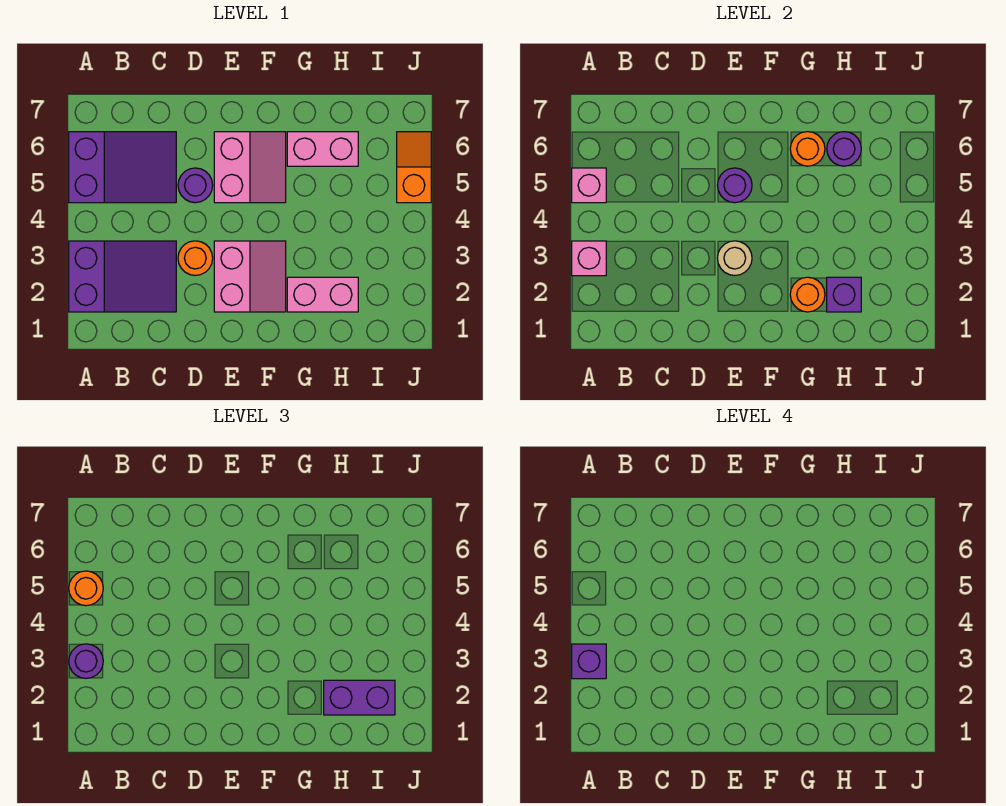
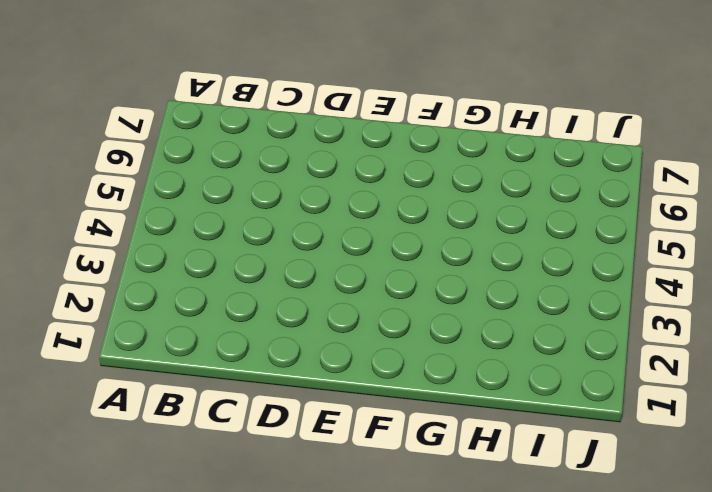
none -> purple slope A2:C3 level 1 top A
none -> purple slope A5:C6 level 1 top A
none -> orange round brick D3 level 1

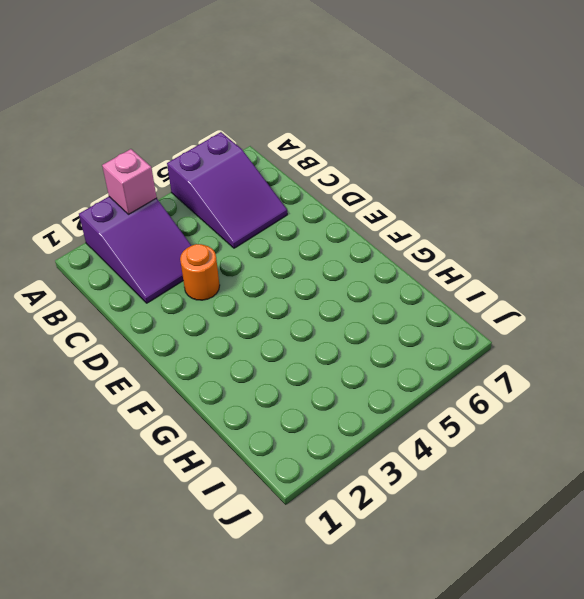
none -> purple round brick D5 level 1
none -> pink slope E2:F3 level 1 top E
none -> pink slope E5:F6 level 1 top E

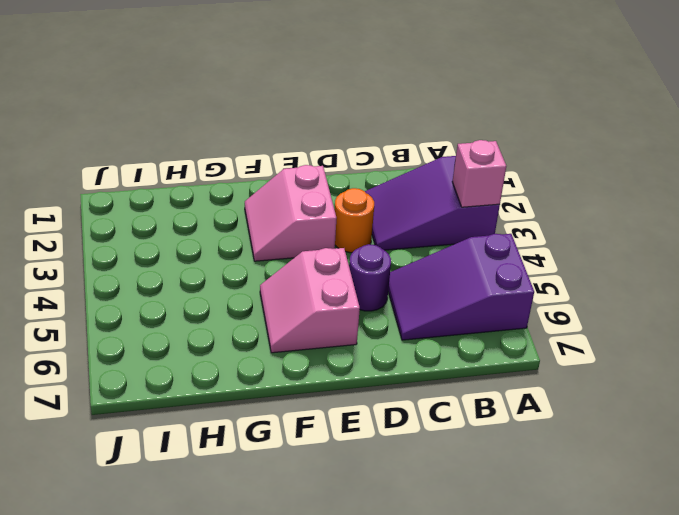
none -> pink brick G2:H2 level 1
none -> pink brick G6:H6 level 1
none -> orange slope J5:J6 level 1 top 5

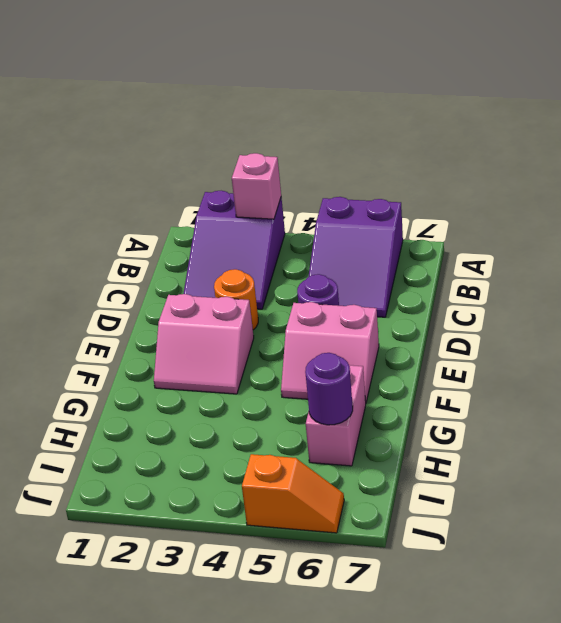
none -> pink brick G2:H2 level 1
none -> pink brick A5 level 2
none -> tan round brick E3 level 2

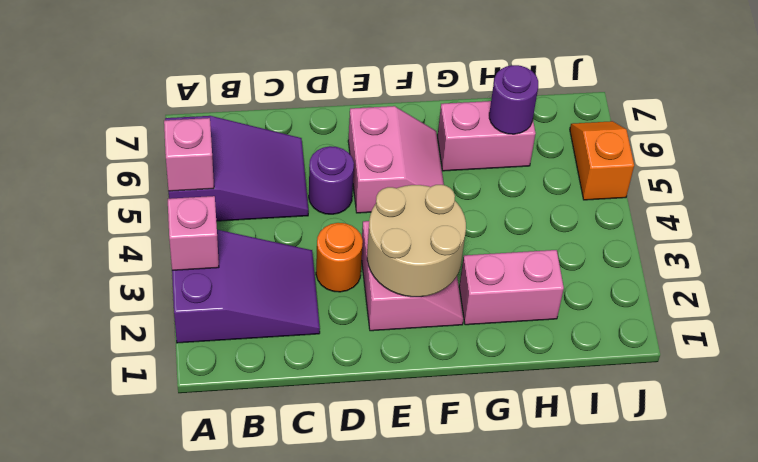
tan round brick E2:F3 level 2 -> tan round brick E3 level 2
none -> purple round brick E5 level 2
none -> orange round brick G2 level 2
none -> orange round brick G6 level 2

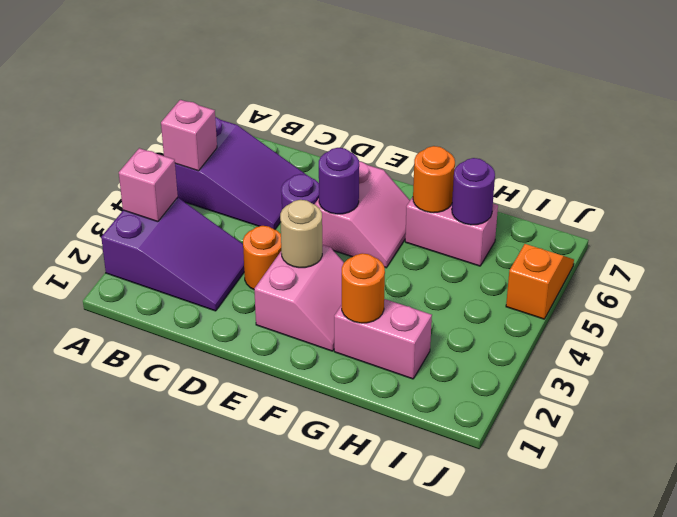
none -> purple brick H2 level 2
none -> purple round brick A3 level 3
none -> orange round brick A5 level 3

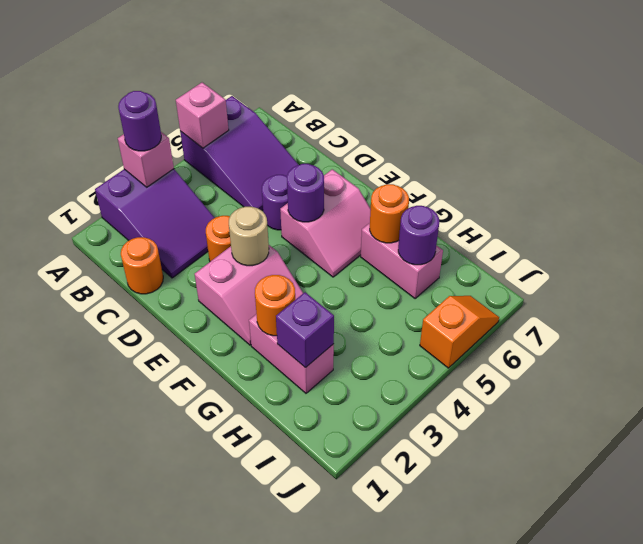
orange round brick C1 level 1 -> orange round brick A5 level 3
none -> purple brick H2:I2 level 3
none -> purple brick A3 level 4

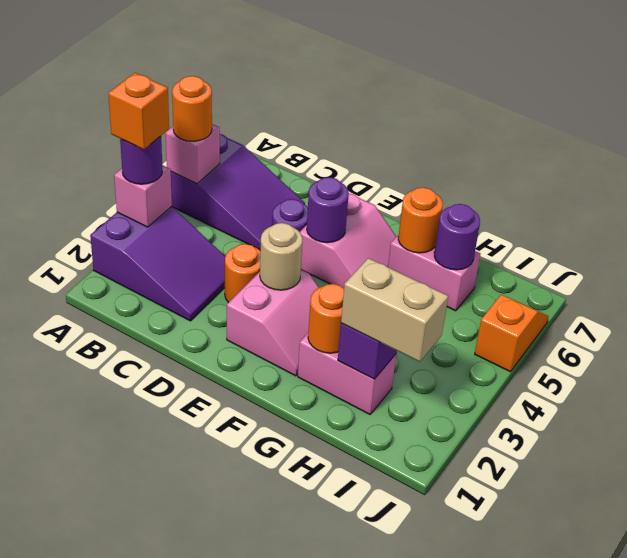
orange brick A3 level 4 -> purple brick A3 level 4
tan brick H2:I2 level 3 -> purple brick H2:I2 level 3

